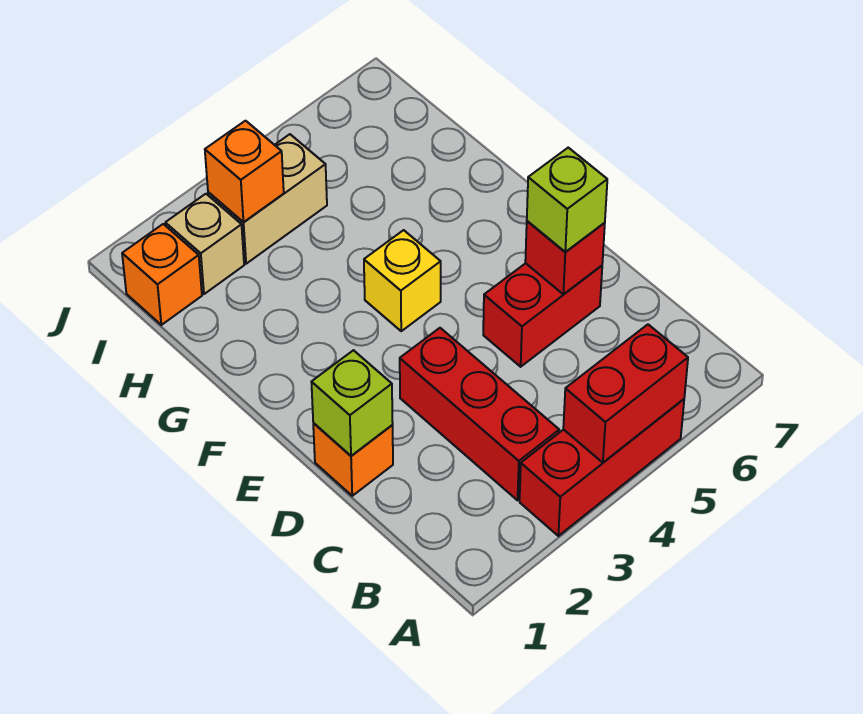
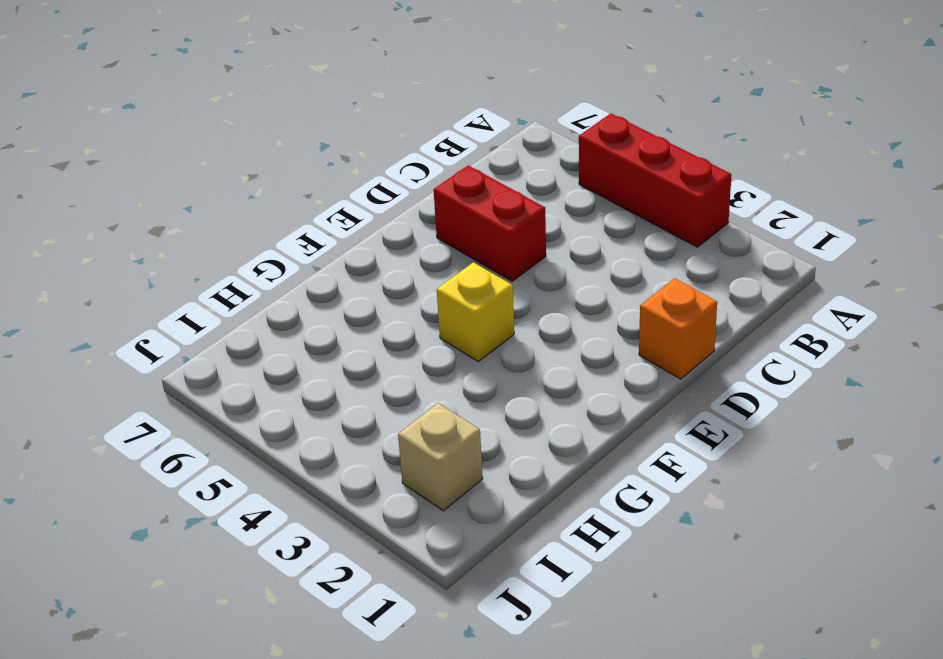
none -> red brick B3:D3 level 1
none -> orange brick I1 level 1
none -> tan brick I3:I4 level 1

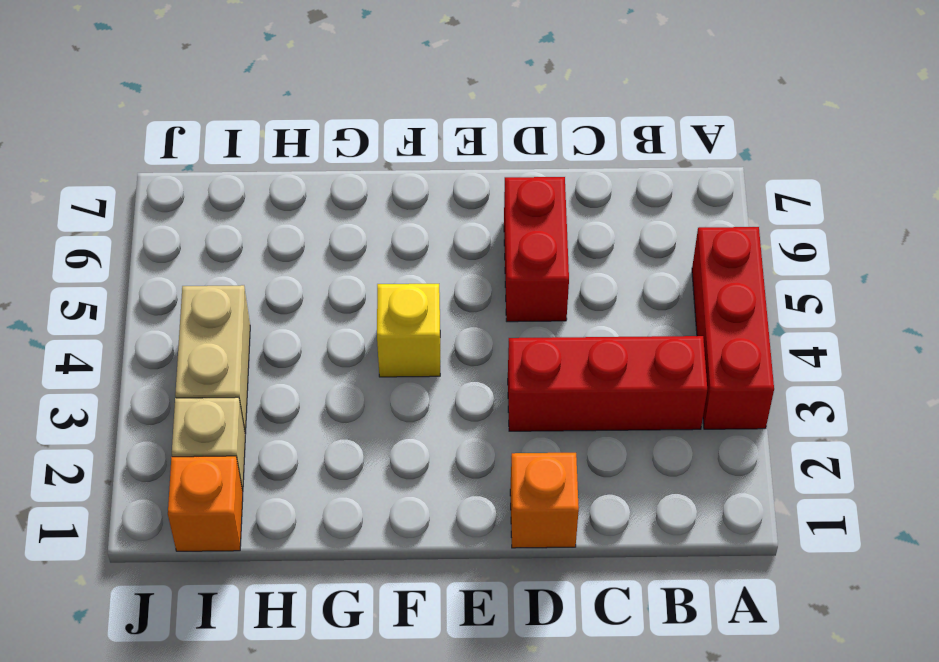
none -> red brick A4:A5 level 2
none -> lime brick D1 level 2
none -> red brick D6 level 2

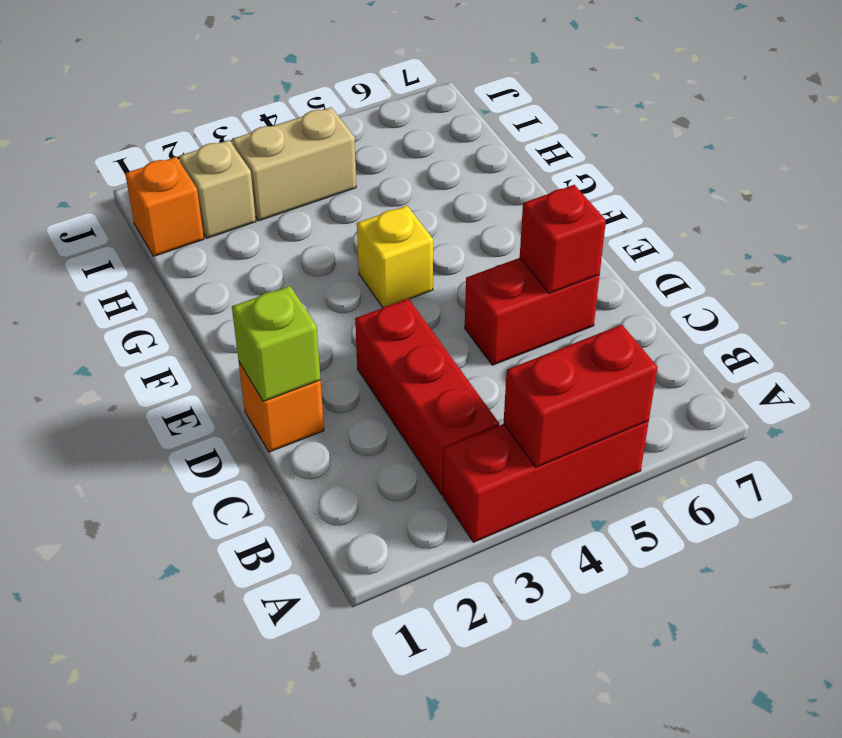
none -> orange brick I3 level 2
none -> lime brick D6 level 3

